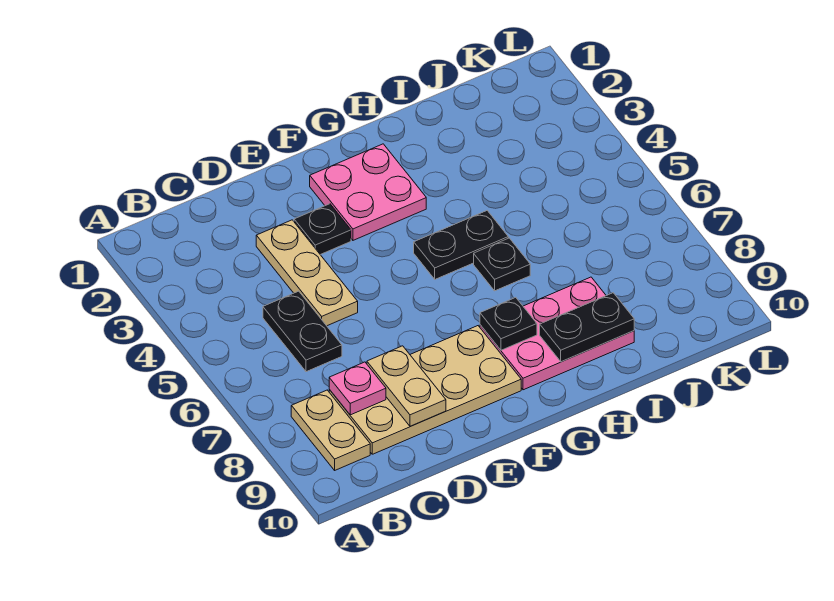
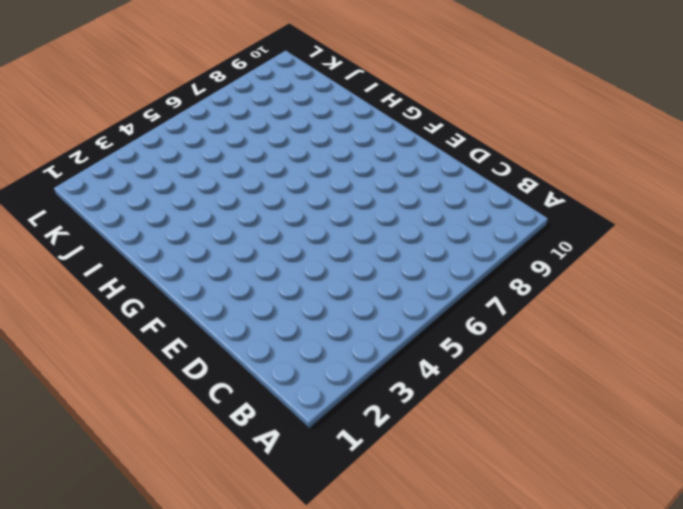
none -> tan plate B8:B9 level 1
none -> black plate C5:C6 level 1
none -> tan plate C8:F9 level 1

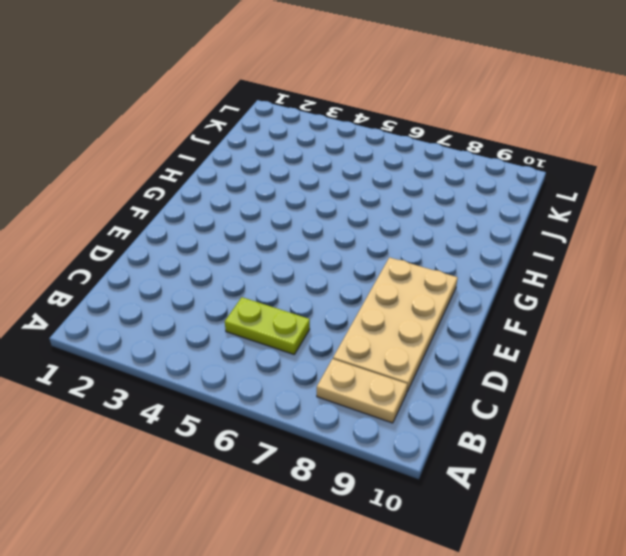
lime plate C5:C6 level 1 -> black plate C5:C6 level 1
none -> tan plate D3:D5 level 1
none -> black plate E3 level 1
none -> pink plate F2:G3 level 1

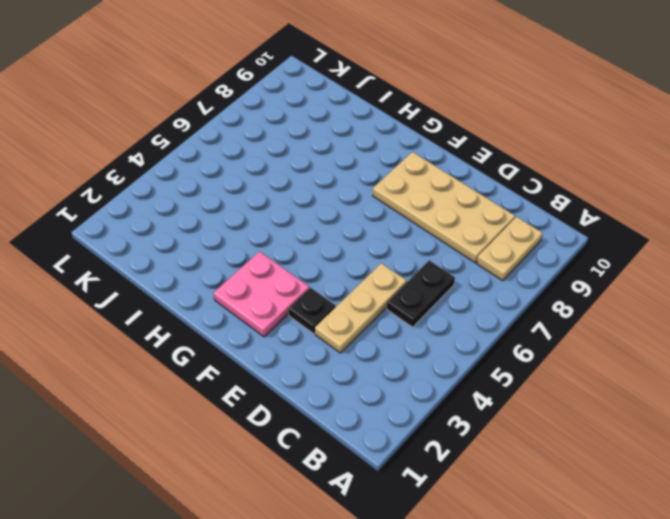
none -> black plate G5:H5 level 1
none -> pink plate G8:I9 level 1
none -> black plate H6 level 1

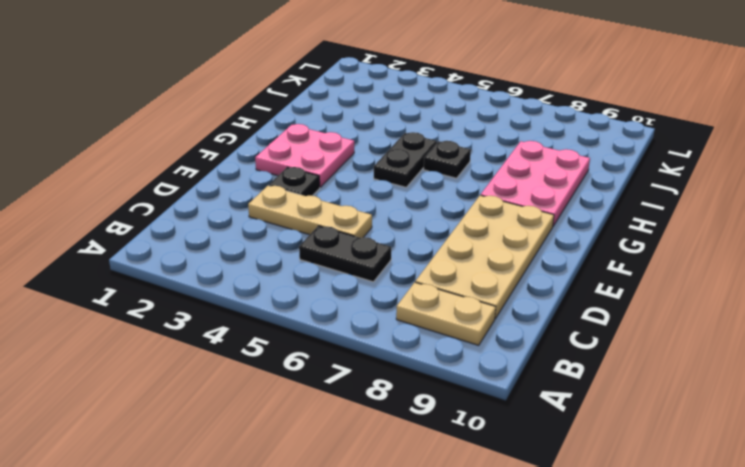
none -> pink plate C8 level 2
none -> tan plate D8:D9 level 2
none -> black plate G8 level 2

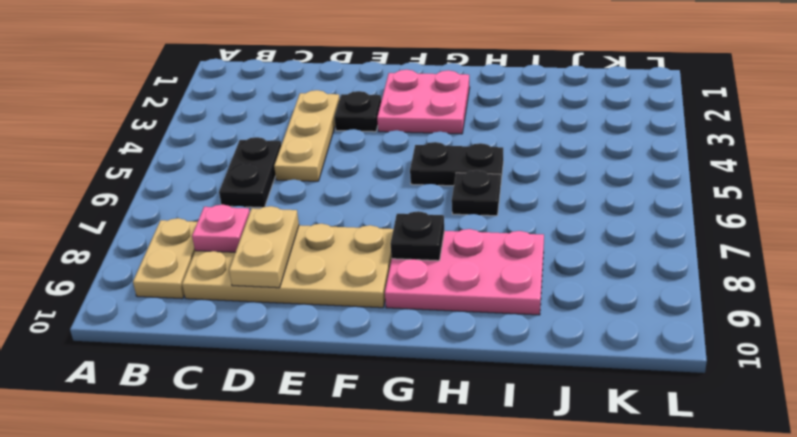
none -> black plate H9:I9 level 2

